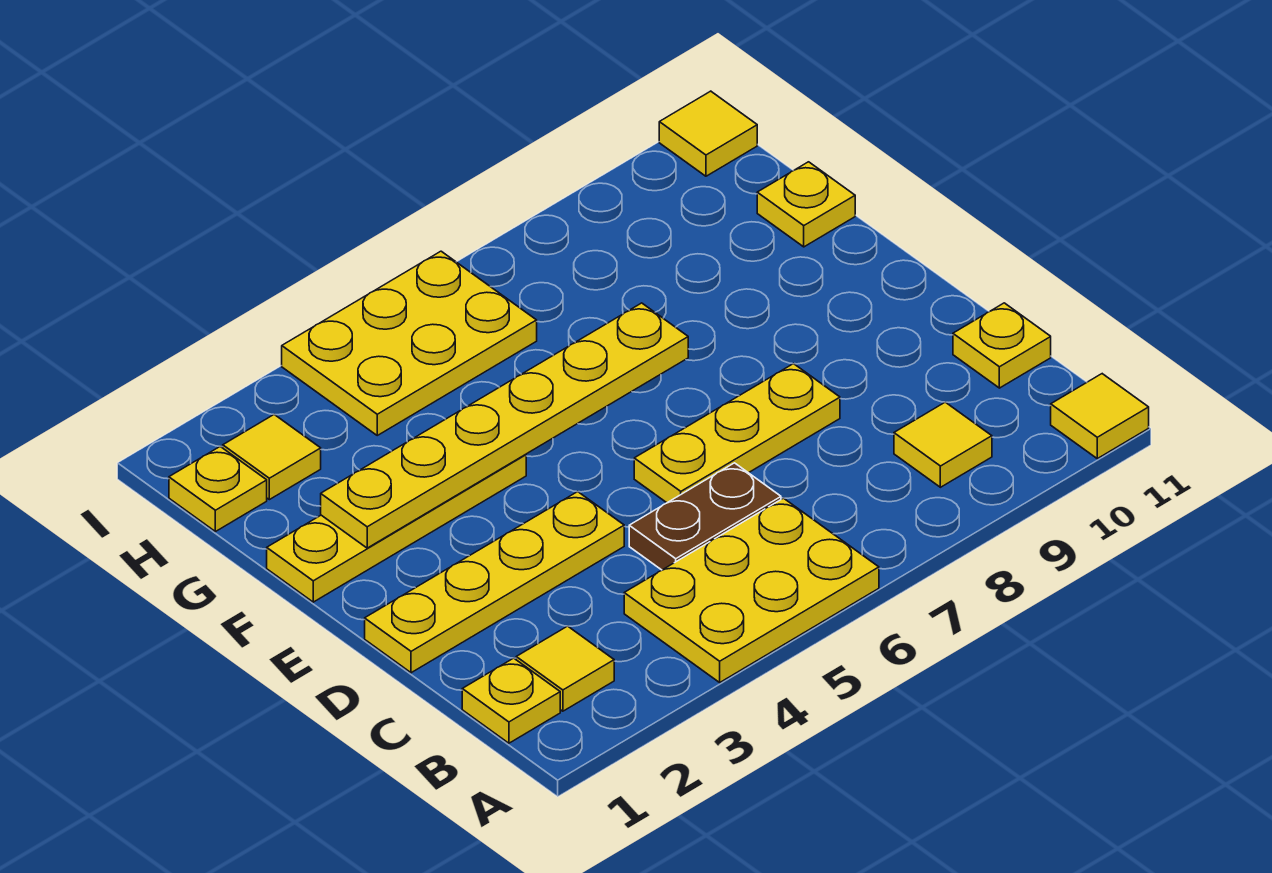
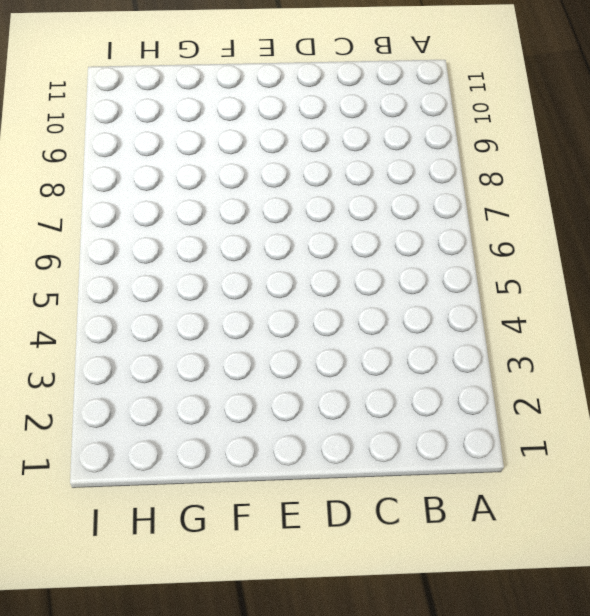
none -> yellow plate A4:B6 level 1
none -> yellow tile A11 level 1
none -> yellow plate B1 level 1

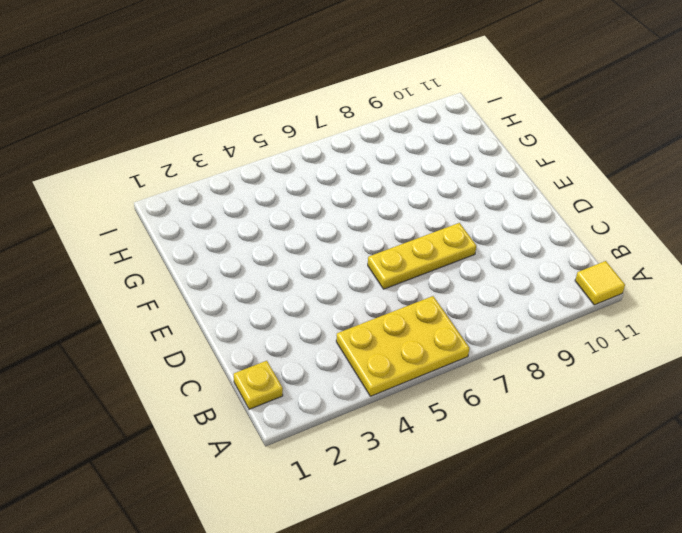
none -> yellow tile B2 level 1
none -> yellow tile B9 level 1
none -> brown plate C5:C6 level 1

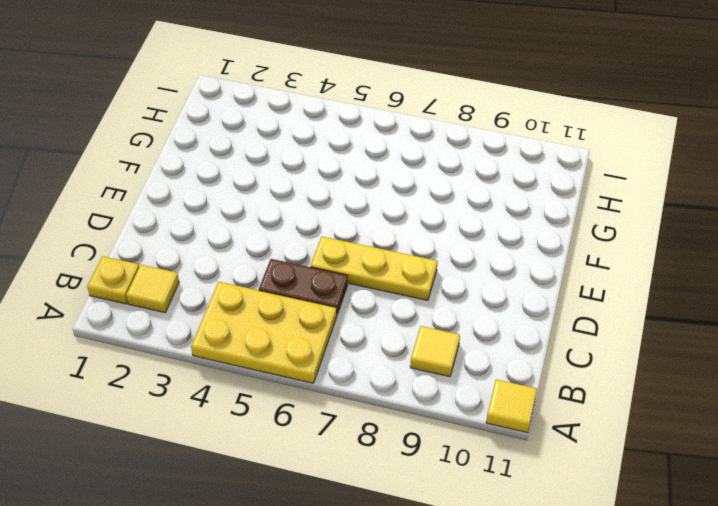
none -> yellow plate C11 level 1
none -> yellow plate D1:D4 level 1
none -> yellow plate F1:F4 level 1

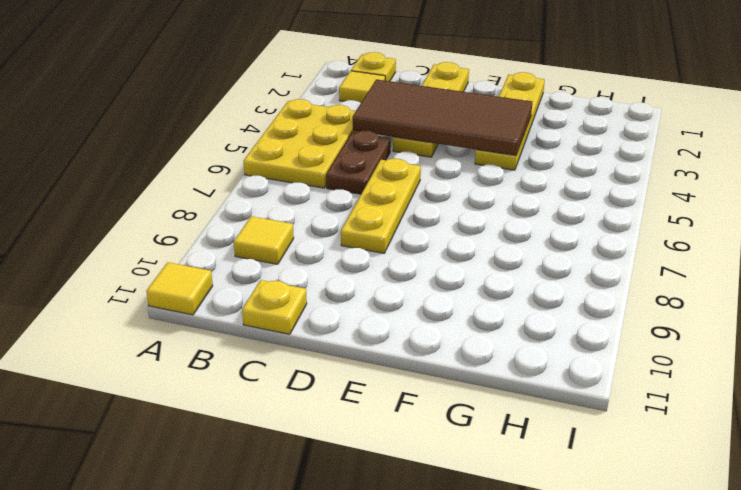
brown tile C3:F4 level 2 -> yellow plate F2:F7 level 2
none -> yellow plate G11 level 1
none -> yellow plate H1 level 1
none -> yellow tile H2 level 1

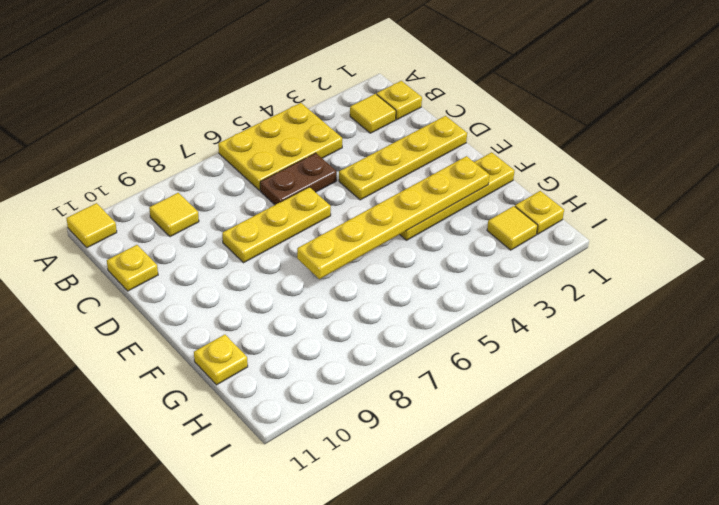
none -> yellow plate H4:I6 level 1
none -> yellow tile I11 level 1

